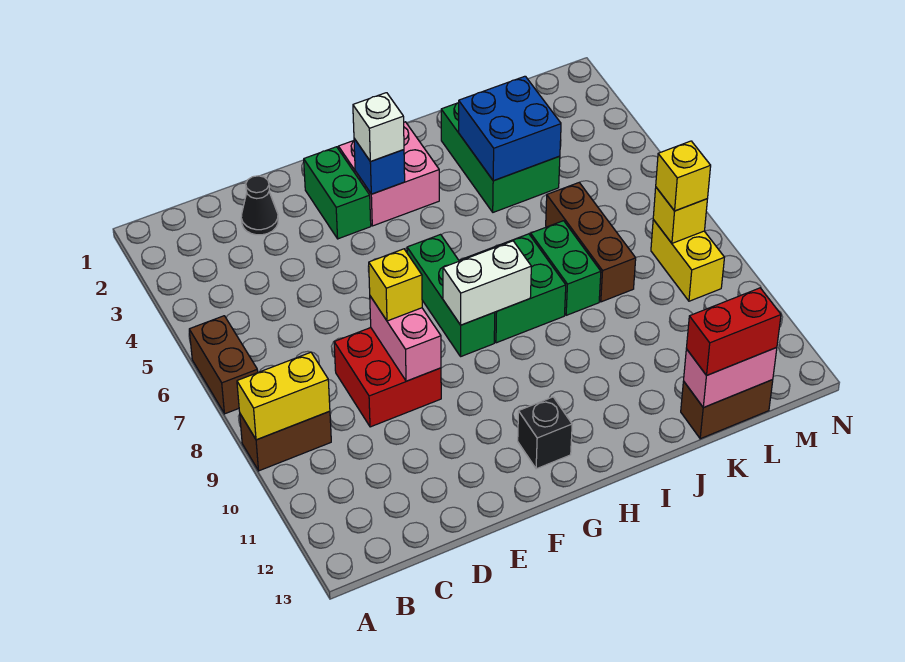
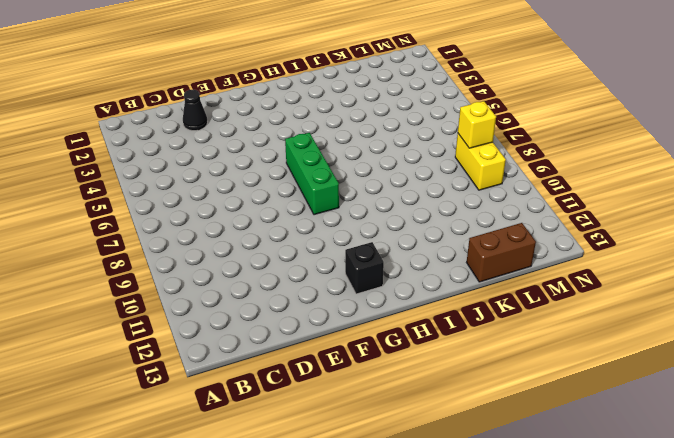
none -> brown brick A6:A7 level 1
none -> brown brick A9:B9 level 1
none -> red brick D8:E9 level 1

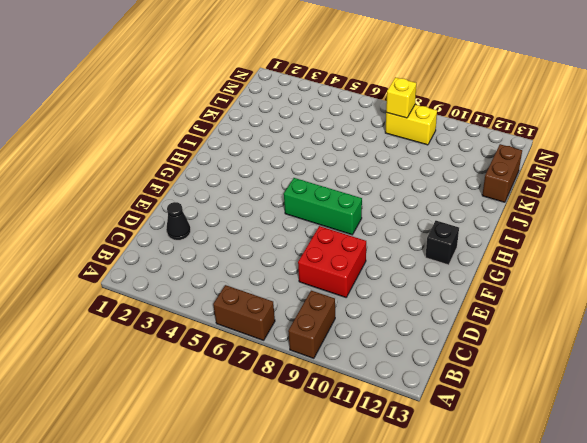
none -> green brick F2:F3 level 1
none -> pink brick G2:H3 level 1
none -> green brick H7:I8 level 1

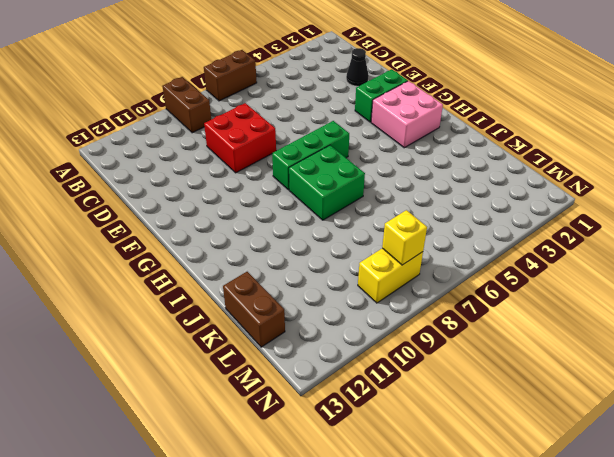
none -> black brick G12 level 1
none -> green brick J2:K4 level 1
none -> green brick J7:J8 level 1

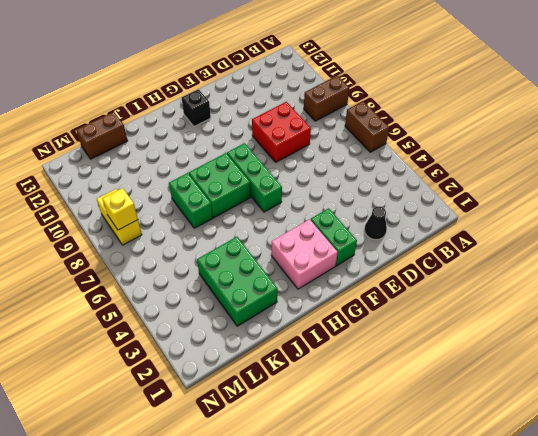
none -> brown brick K6:K8 level 1
none -> yellow brick A9:B9 level 2
none -> pink brick E8:E9 level 2

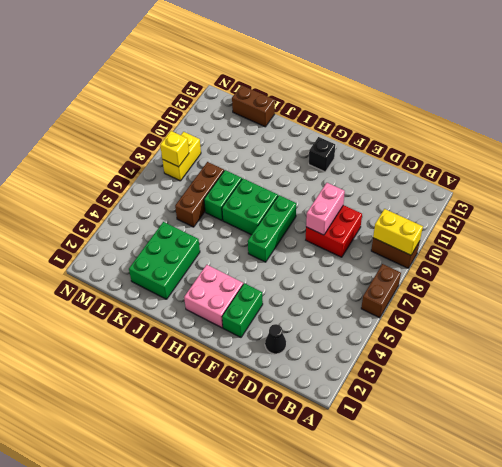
none -> blue brick G3 level 2
none -> white brick G8:H8 level 2
none -> blue brick J3:K4 level 2

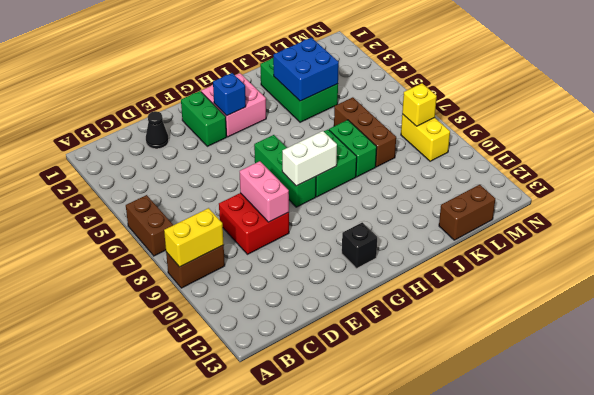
none -> pink brick K13:L13 level 2
none -> yellow brick E8 level 3
none -> white brick G3 level 3

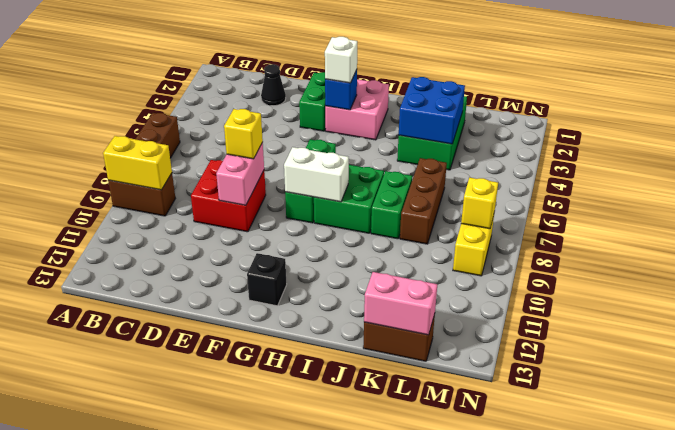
none -> red brick K13:L13 level 3
none -> yellow brick M8 level 3

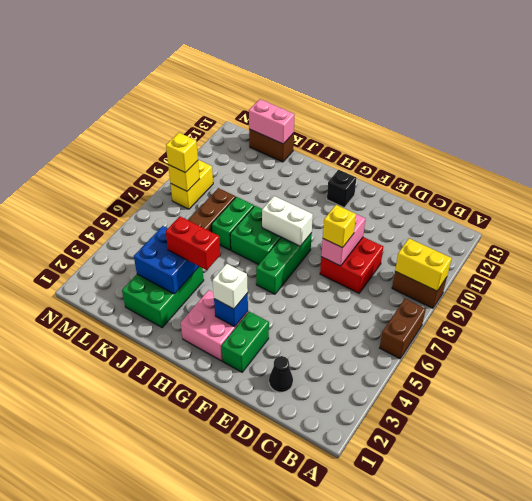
red brick I4:J4 level 3 -> red brick K13:L13 level 3

